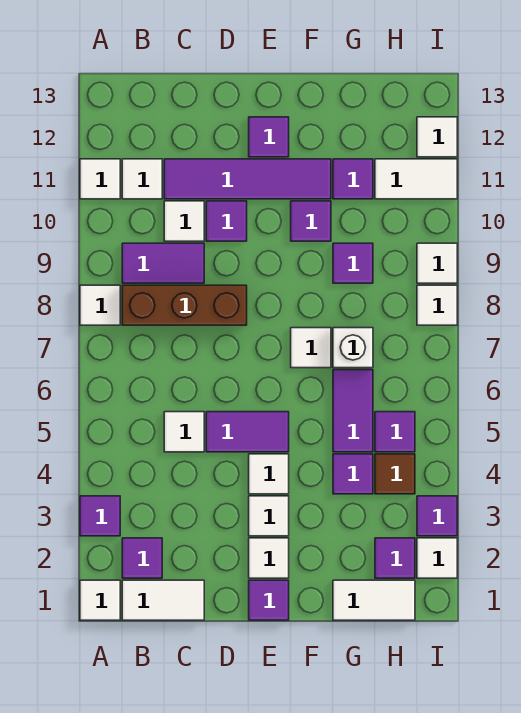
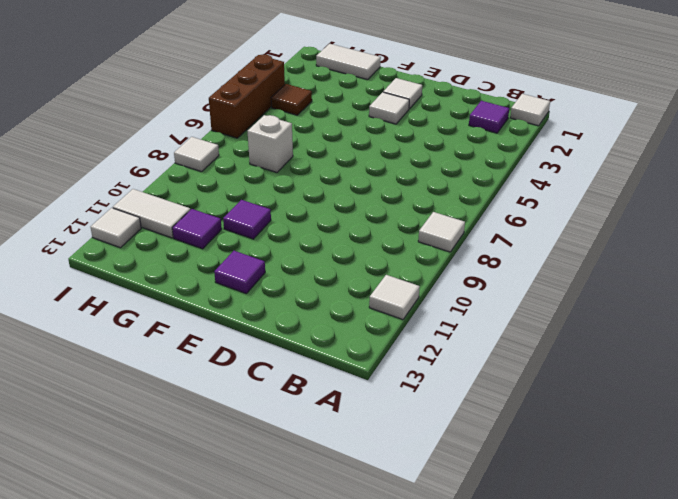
brown brick I4:I6 level 1 -> brown brick B8:D8 level 1
none -> purple tile A3 level 1
none -> white tile B1:C1 level 1
none -> purple tile B9:C9 level 1
none -> white tile B11 level 1

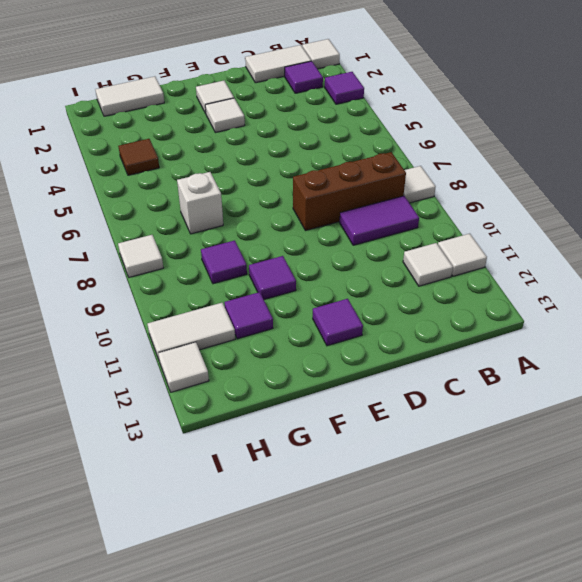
none -> white tile C5 level 1
none -> white tile C10 level 1
none -> purple tile C11:F11 level 1
none -> purple tile D5:E5 level 1

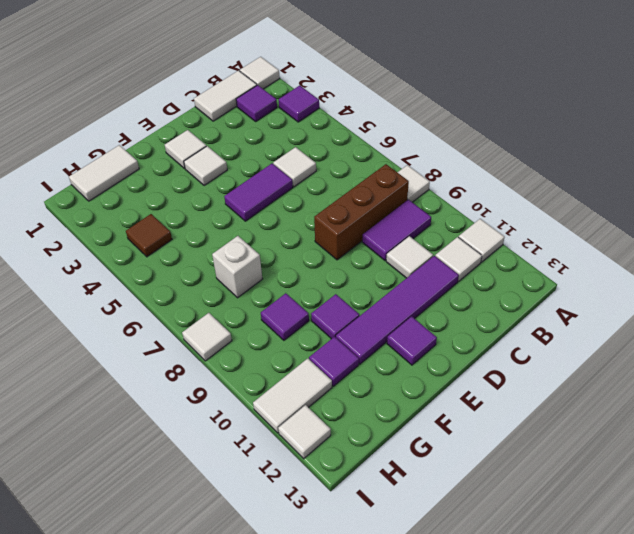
none -> purple tile D10 level 1
none -> purple tile E1 level 1
none -> white tile E4 level 1
none -> white tile F7 level 1

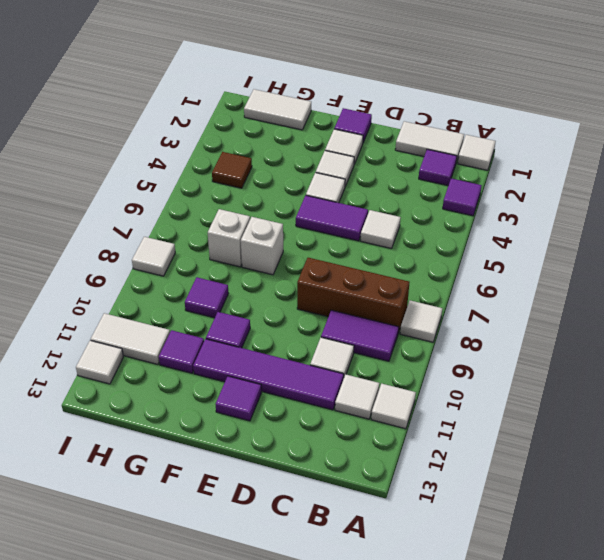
white brick F7 level 1 -> white tile F7 level 1
none -> purple tile D10 level 1
none -> purple tile G4 level 1
none -> purple tile G5:G6 level 1
none -> purple tile H2 level 1

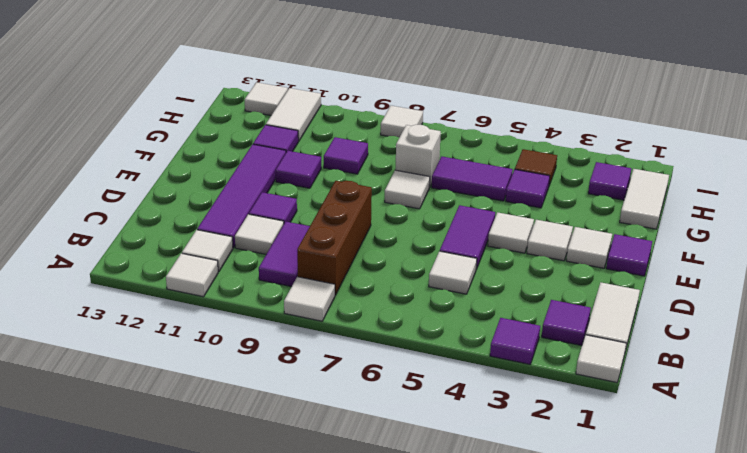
none -> purple tile E12 level 1
none -> purple tile H5 level 1
none -> white tile I2 level 1
none -> purple tile I3 level 1

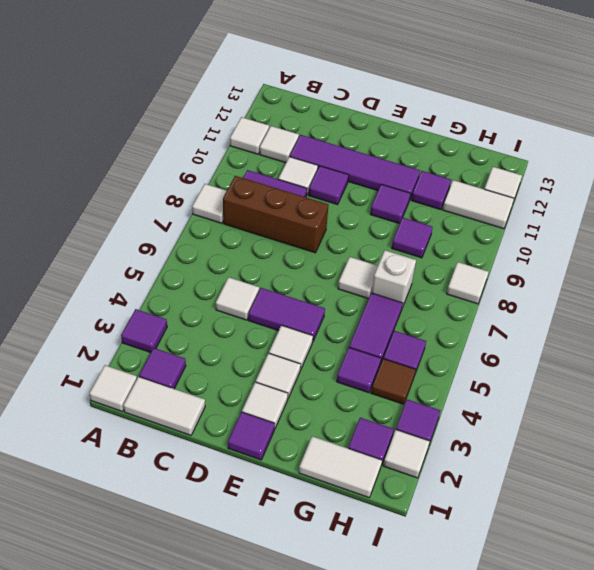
none -> purple tile E12 level 1
none -> white tile I9 level 1

